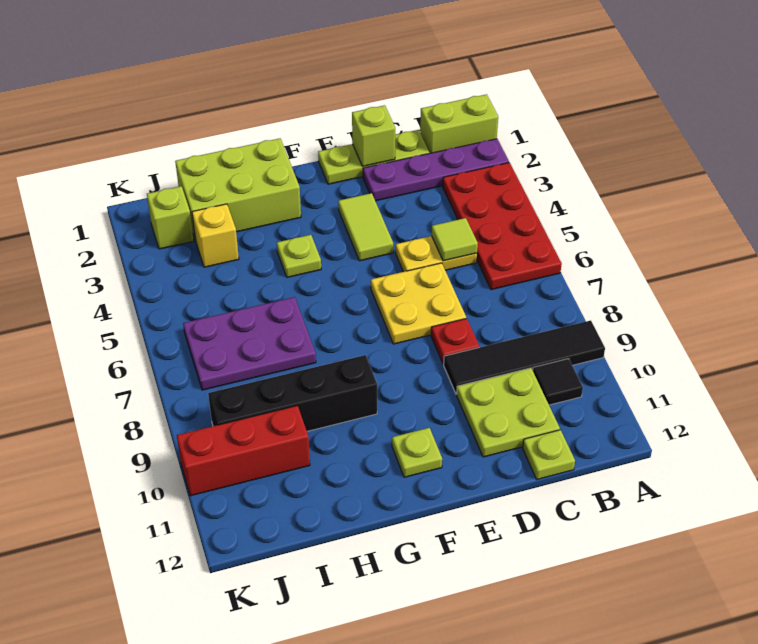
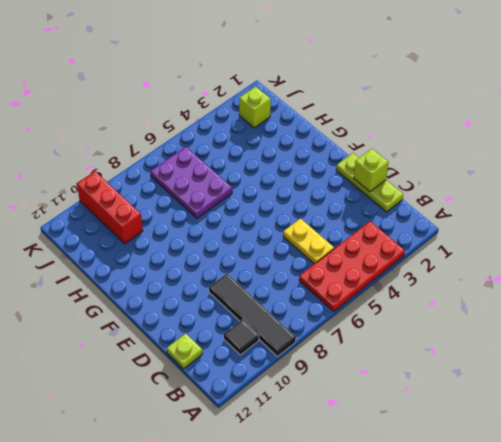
none -> lime brick A1:B1 level 1
none -> purple plate A2:D2 level 1
none -> lime plate C10:D11 level 1

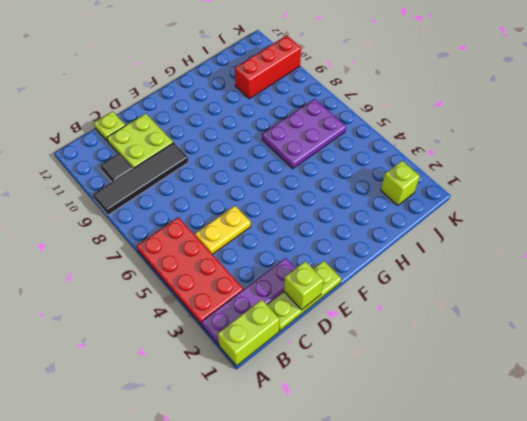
none -> yellow plate D6:E7 level 1
none -> red plate D8 level 1
none -> lime tile E3:E4 level 1

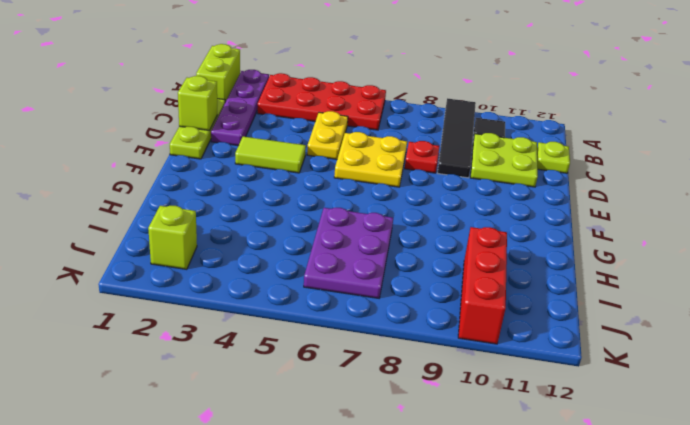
none -> lime plate F11 level 1
none -> lime brick G1:I2 level 1
none -> lime plate G4 level 1

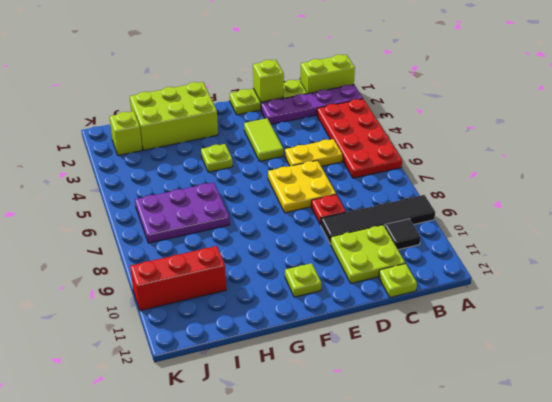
none -> black brick G9:J9 level 1
none -> yellow brick I3 level 1
none -> lime tile C5 level 2

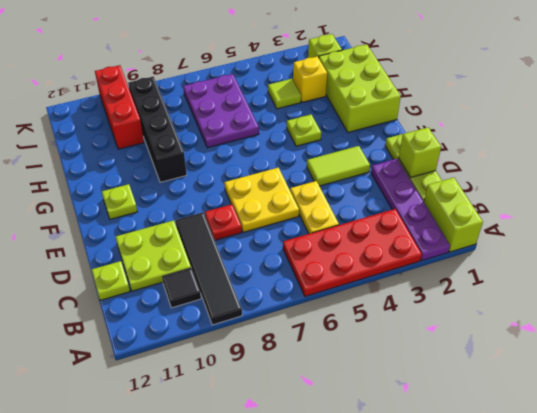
lime tile I4 level 1 -> lime tile C5 level 2

